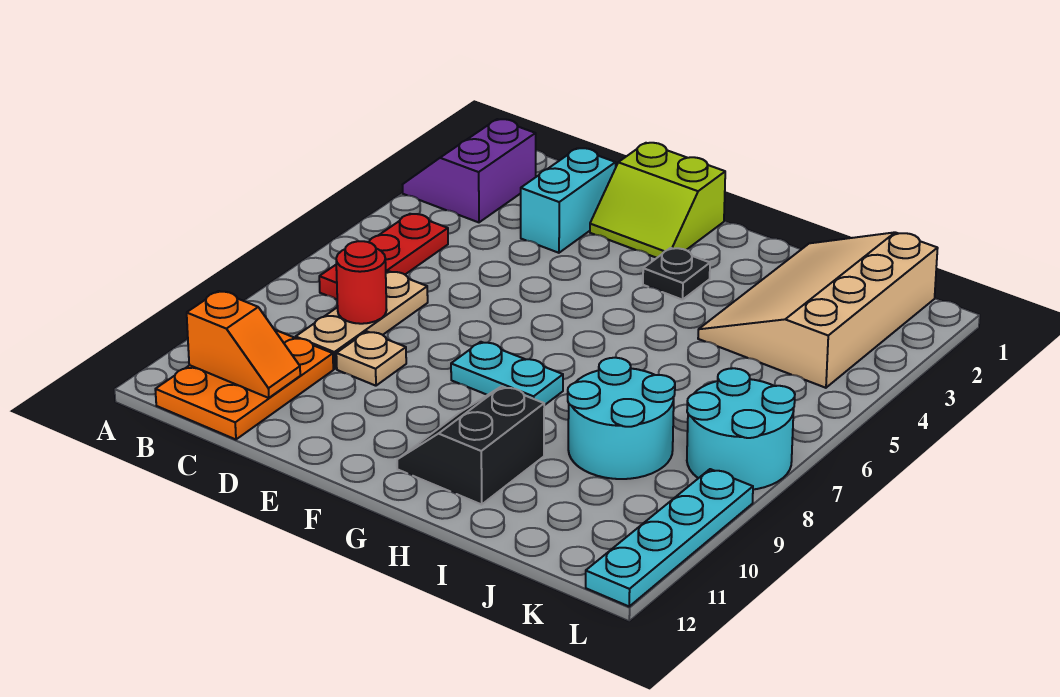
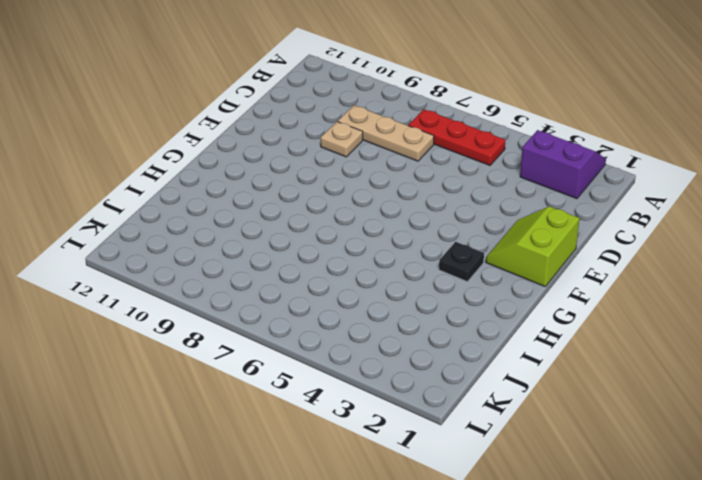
none -> orange plate B10:C12 level 1
none -> cyan brick D2:D3 level 1
none -> cyan plate F8:G8 level 1

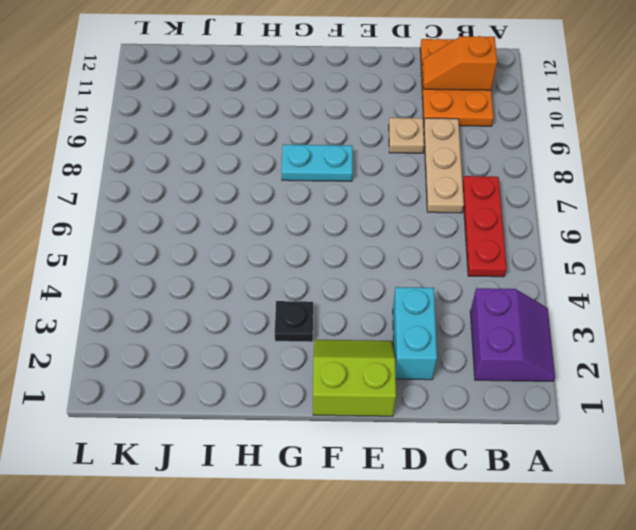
none -> black slope G10:H11 level 1 top H
none -> tan slope I1:K4 level 1 top K
none -> cyan round brick I8:J9 level 1

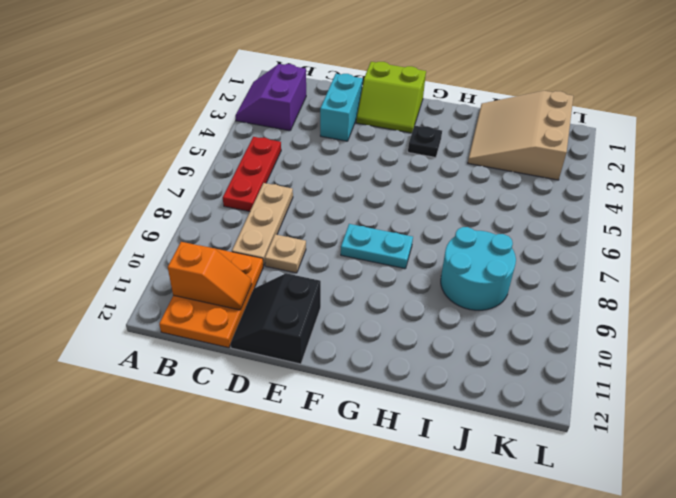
black slope D11:E12 level 1 top E -> black slope G10:H11 level 1 top H
tan slope I1:K3 level 1 top K -> tan slope I1:K4 level 1 top K
none -> cyan round brick K7:L8 level 1
none -> cyan plate L9:L12 level 1
none -> red round brick C8 level 2

